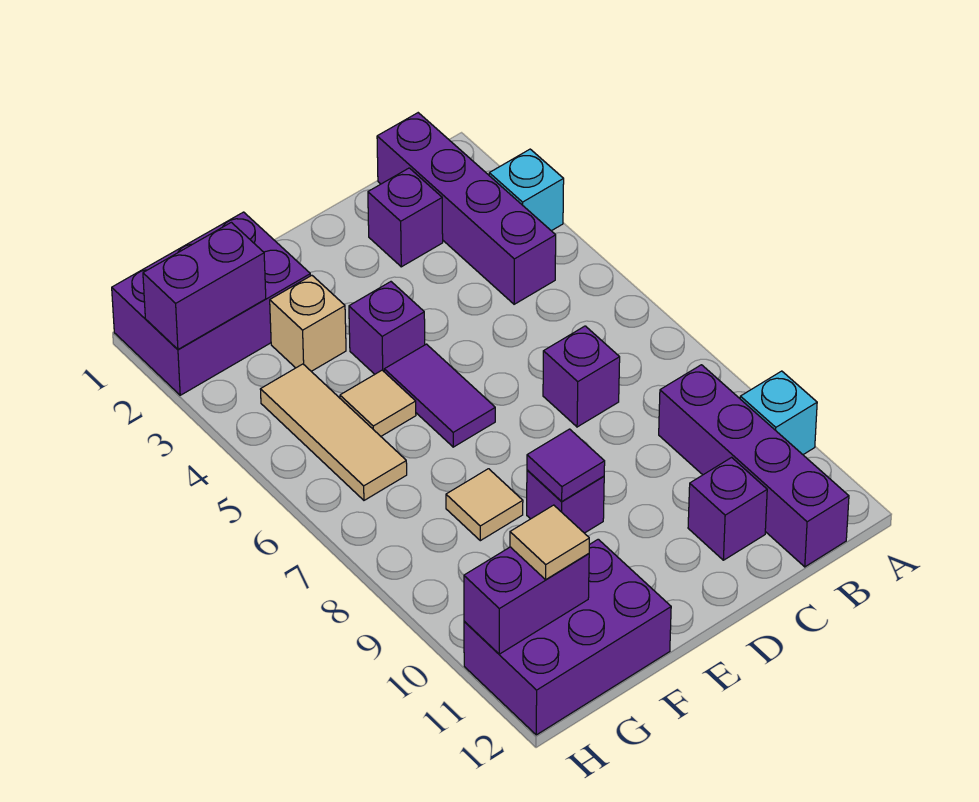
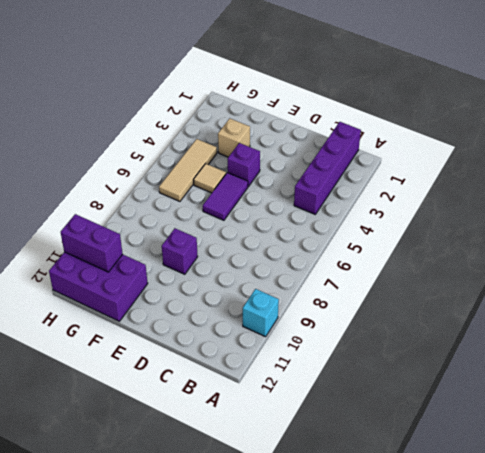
none -> cyan brick A3 level 1
none -> purple brick B9:B12 level 1
none -> purple brick C2 level 1

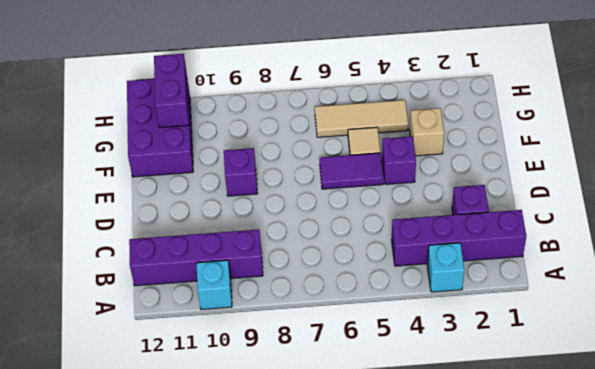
none -> purple brick C7 level 1
none -> purple brick C11 level 1
none -> purple brick F1:H2 level 1

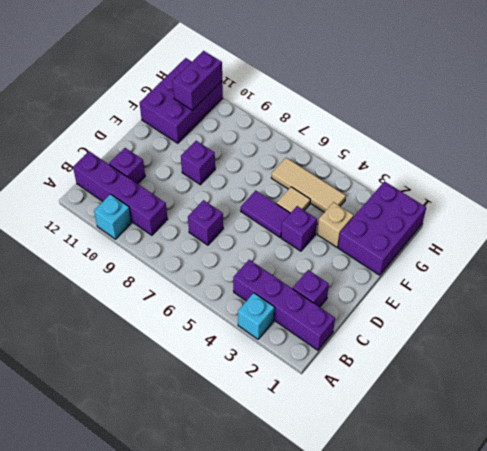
none -> tan tile F8 level 1
none -> purple tile E9 level 2
none -> purple brick G2:H2 level 2

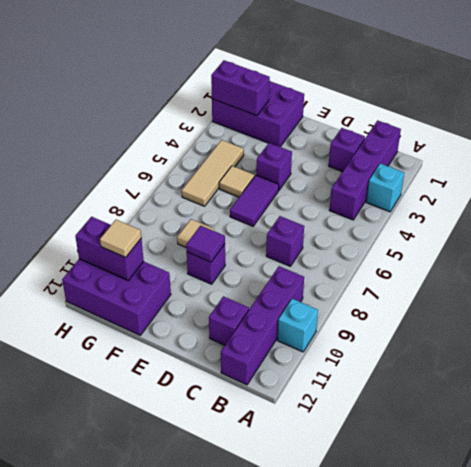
none -> tan brick F3 level 1

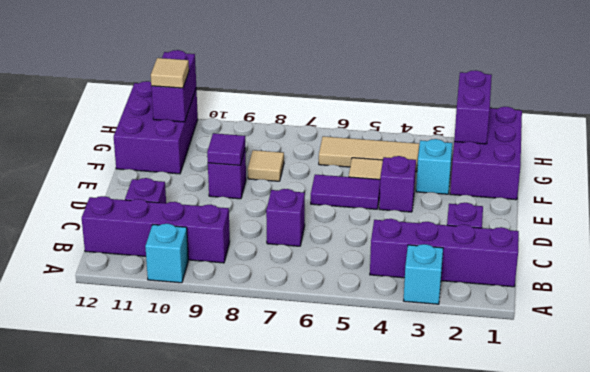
cyan brick F3 level 1 -> tan brick F3 level 1

